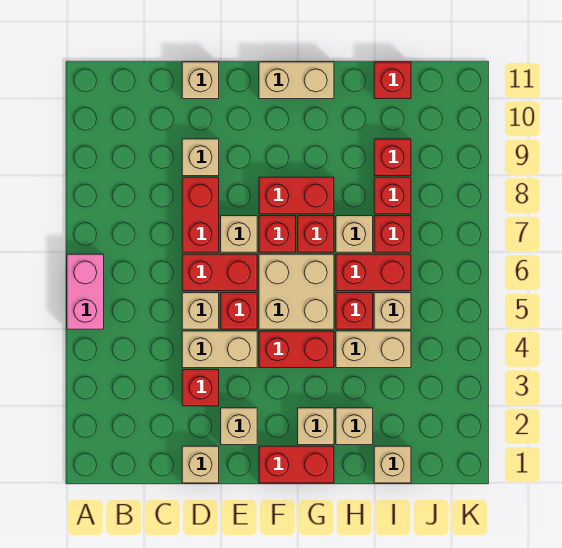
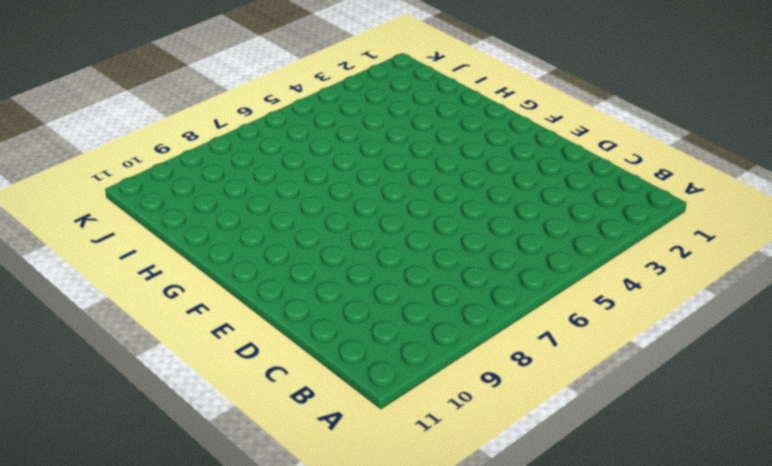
none -> pink brick A5:A6 level 1
none -> tan brick D1 level 1
none -> red brick D3 level 1
none -> tan brick D4:E4 level 1

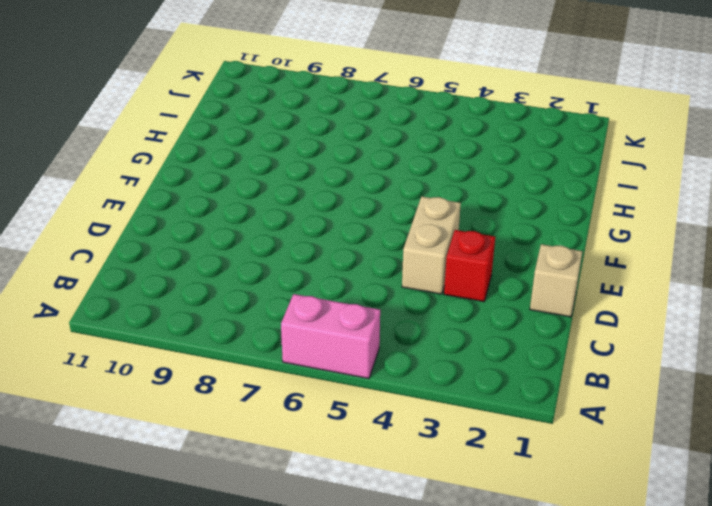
none -> tan brick D5 level 1
none -> red brick D6:E6 level 1
none -> red brick D7:D8 level 1
none -> tan brick D9 level 1

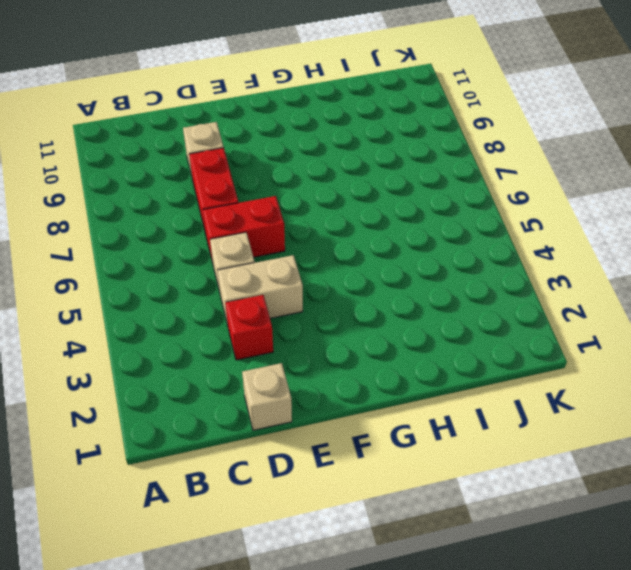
none -> pink brick A5:A6 level 1
none -> tan brick D11 level 1
none -> tan brick E2 level 1
none -> red brick E5 level 1

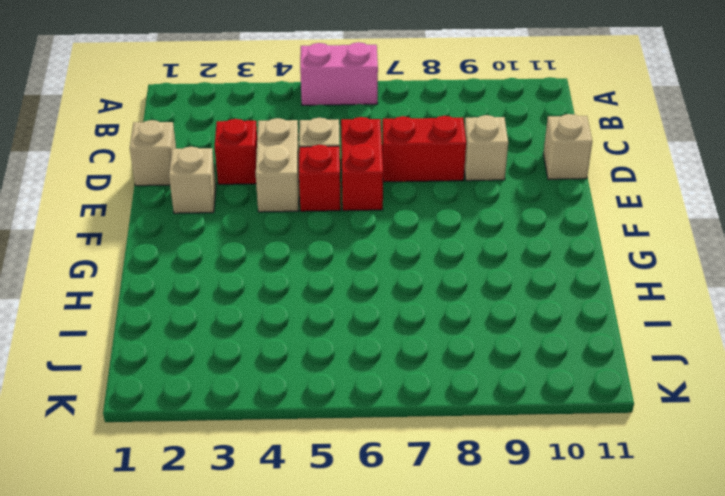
none -> tan brick E7 level 1
none -> red brick F1:G1 level 1
none -> red brick F4:G4 level 1
none -> tan brick F5:G6 level 1

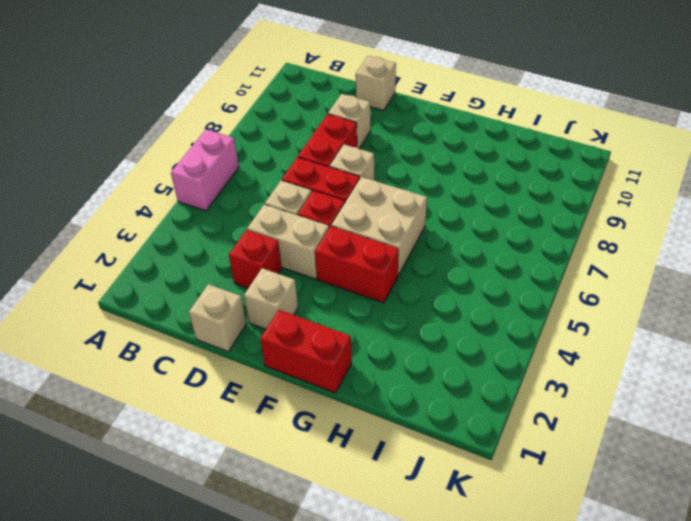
none -> red brick F7 level 1
none -> red brick F8:G8 level 1
none -> tan brick F11:G11 level 1
none -> tan brick G2 level 1

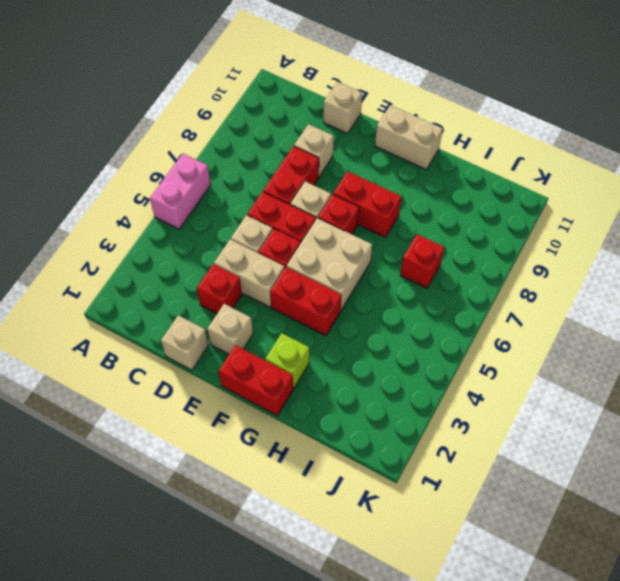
lime brick G2 level 1 -> tan brick G2 level 1
none -> red brick G7 level 1
none -> tan brick H2 level 1
none -> tan brick H4:I4 level 1
none -> red brick H5 level 1

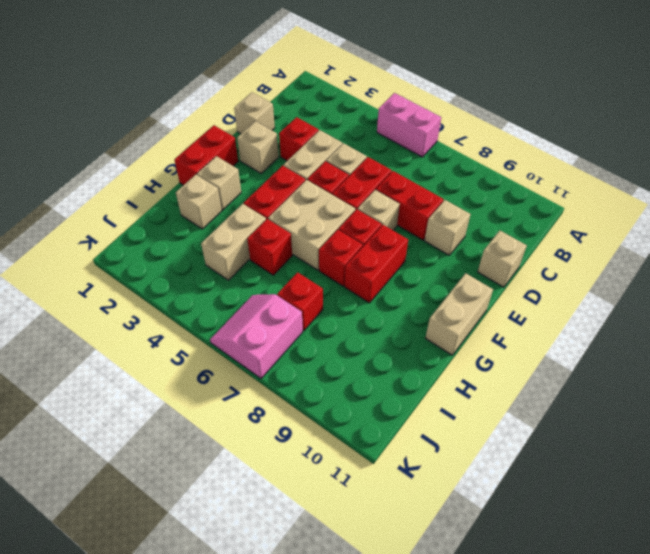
pink slope J6:K7 level 1 top 7 -> none
none -> red brick H6:I6 level 1
none -> tan brick H7 level 1
none -> tan brick I1 level 1
none -> tan brick I5 level 1

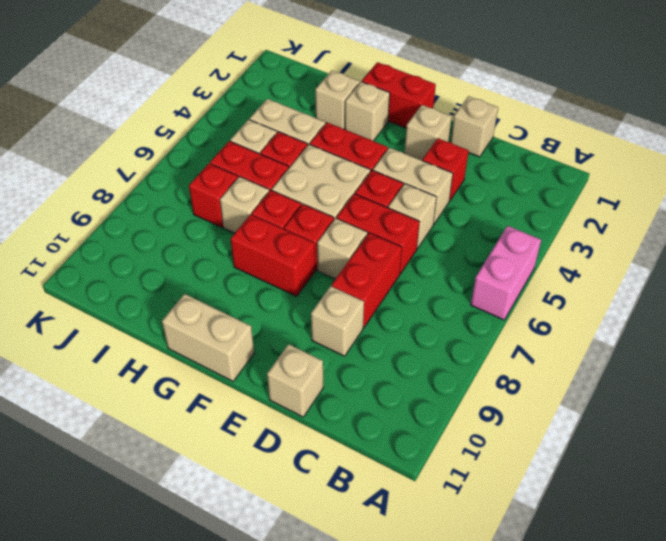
none -> tan brick I1 level 1
none -> red brick I8 level 1
none -> red brick I9 level 1
none -> red brick I11 level 1

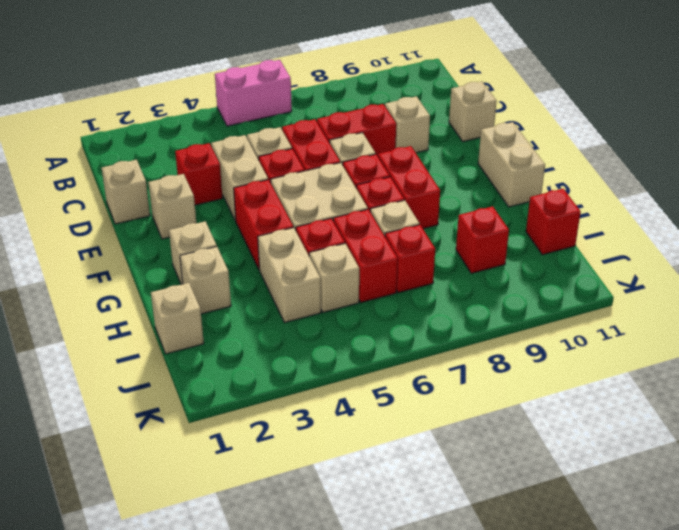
none -> red brick F1:G1 level 1
none -> red brick I8 level 1

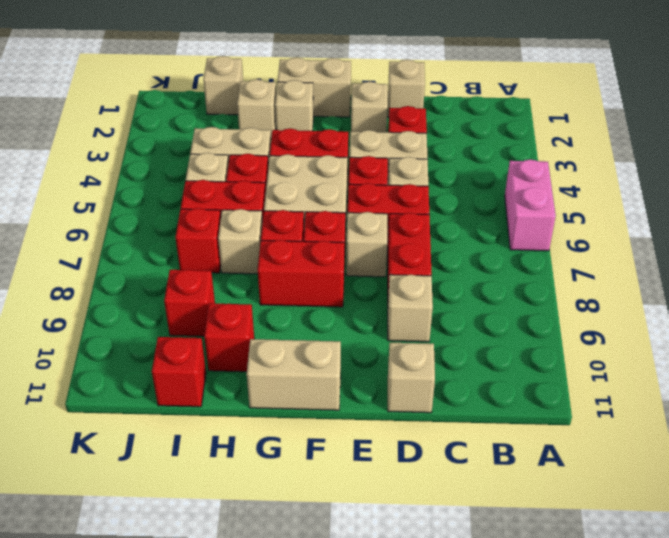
tan brick F1:G1 level 1 -> red brick F1:G1 level 1
red brick H10 level 1 -> red brick I8 level 1

